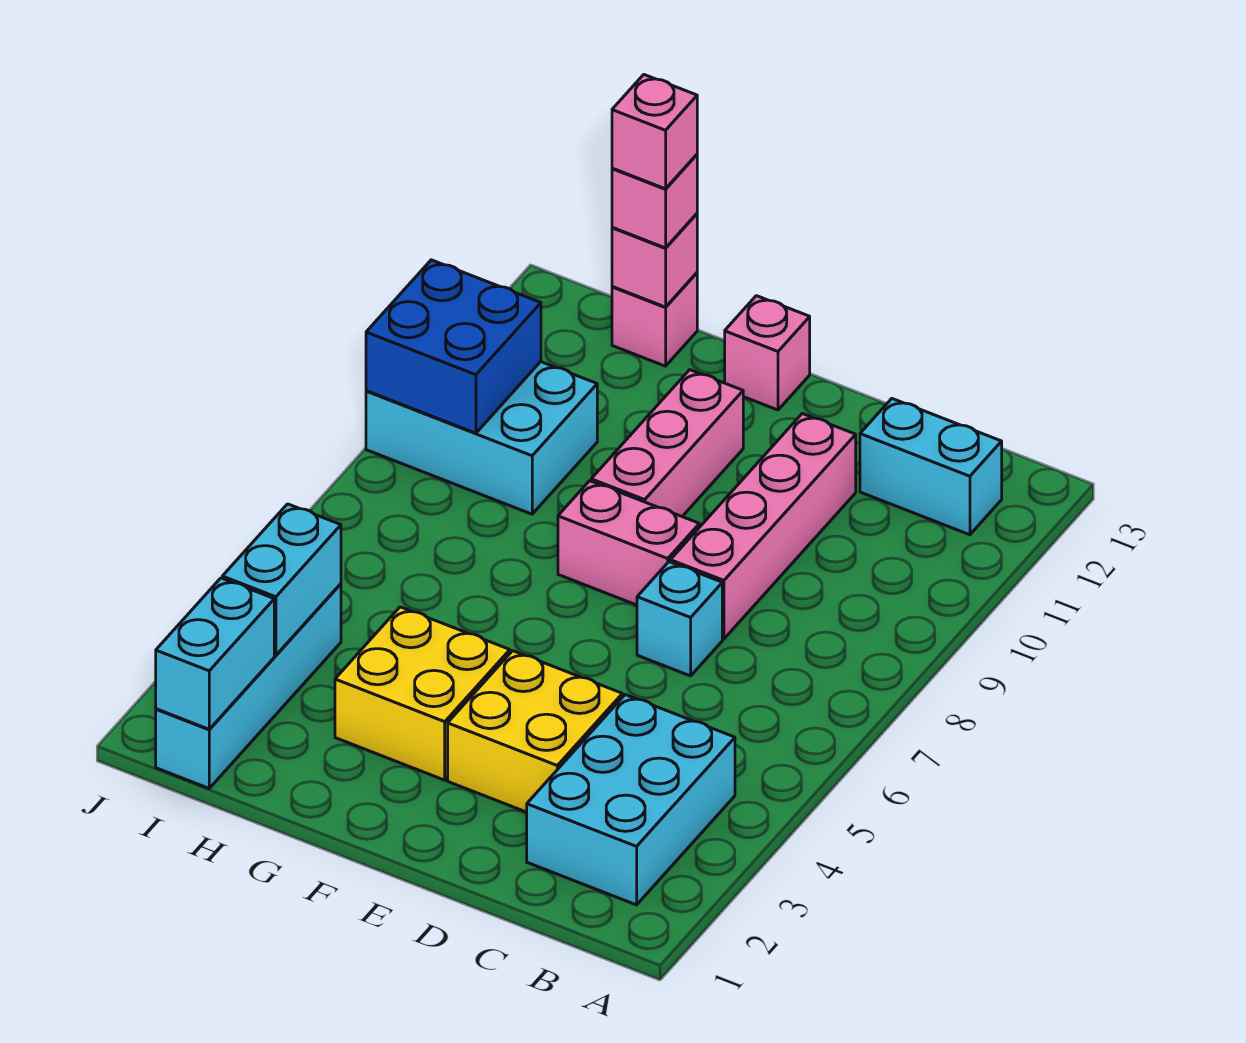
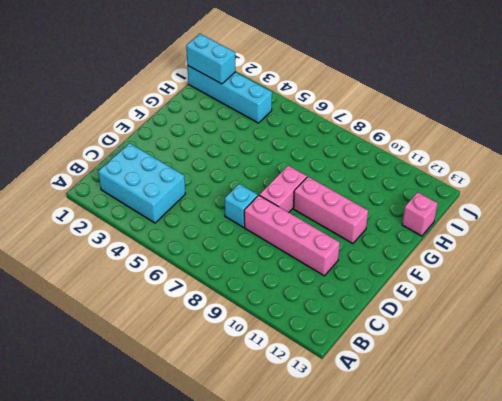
none -> cyan brick B12:C12 level 1
none -> yellow brick D3:E4 level 1
none -> yellow brick F3:G4 level 1

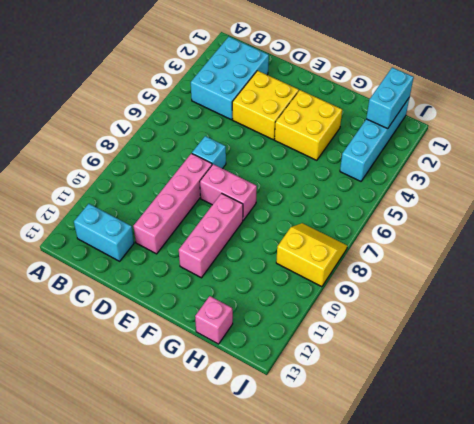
yellow slope I8:J9 level 1 top 9 -> cyan brick H9:J10 level 1
none -> pink brick F13 level 1
none -> pink brick H13 level 2
none -> cyan brick I3:I4 level 2

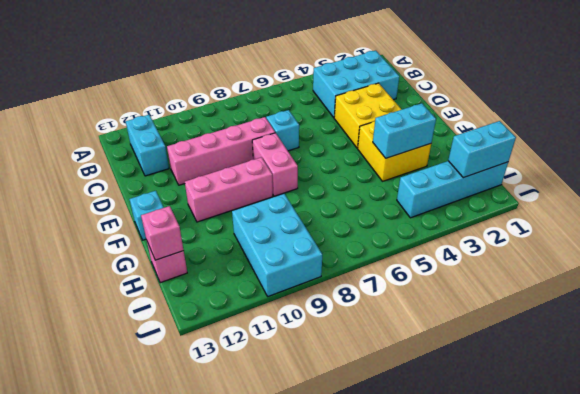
cyan brick F13 level 1 -> pink brick F13 level 1
cyan brick G3:G4 level 2 -> cyan brick I3:I4 level 2
none -> blue brick I9:J10 level 2
none -> pink brick H13 level 3
none -> pink brick H13 level 4

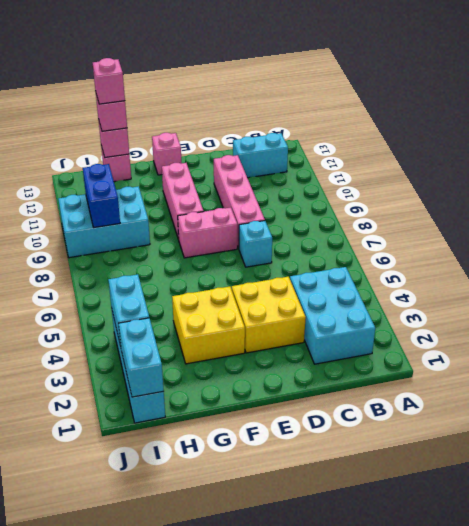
blue brick I9:I10 level 2 -> blue brick I9:J10 level 2

